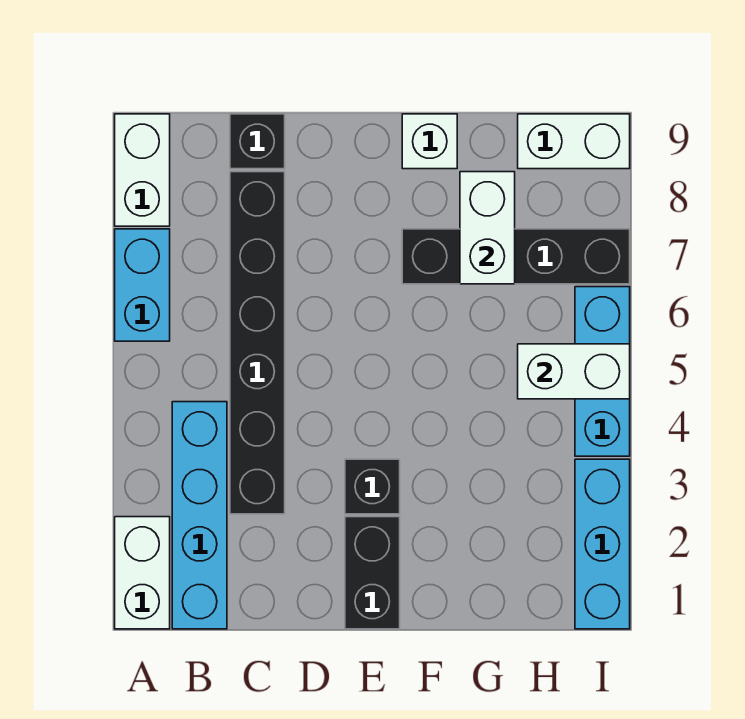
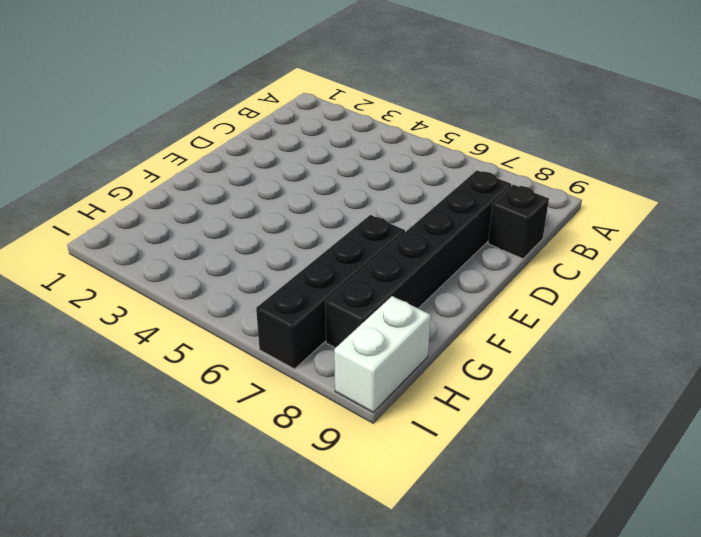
black brick C8:H8 level 1 -> black brick C3:C8 level 1
none -> white brick A1:A2 level 1
none -> cyan brick A6:A7 level 1
none -> white brick A8:A9 level 1

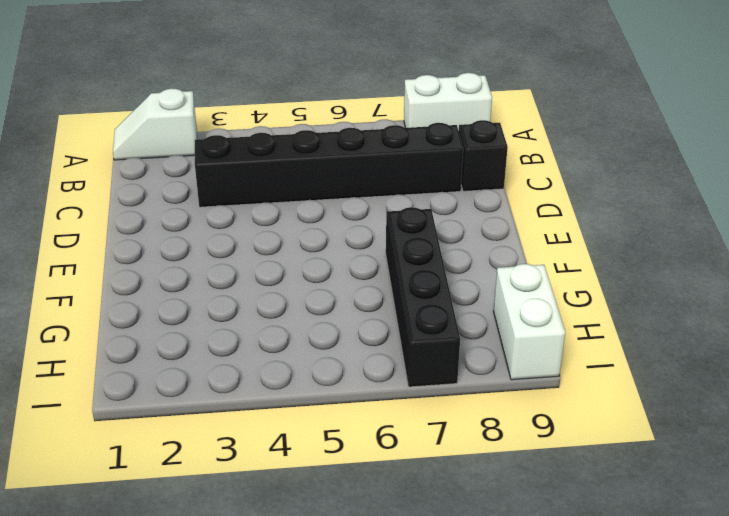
white slope A1:A2 level 1 top 2 -> white brick A1:A2 level 1
none -> cyan brick A6:A7 level 1
none -> cyan brick B1:B4 level 1
none -> black brick E1:E2 level 1

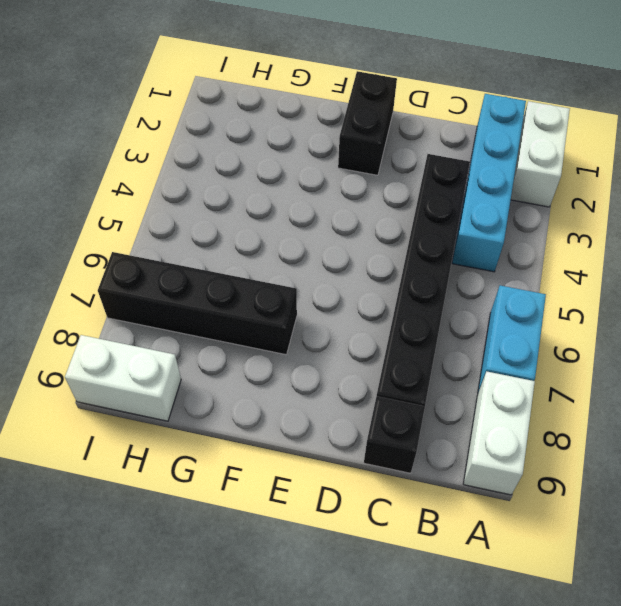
none -> black brick E3 level 1
none -> white brick F9 level 1
none -> cyan brick I1:I3 level 1

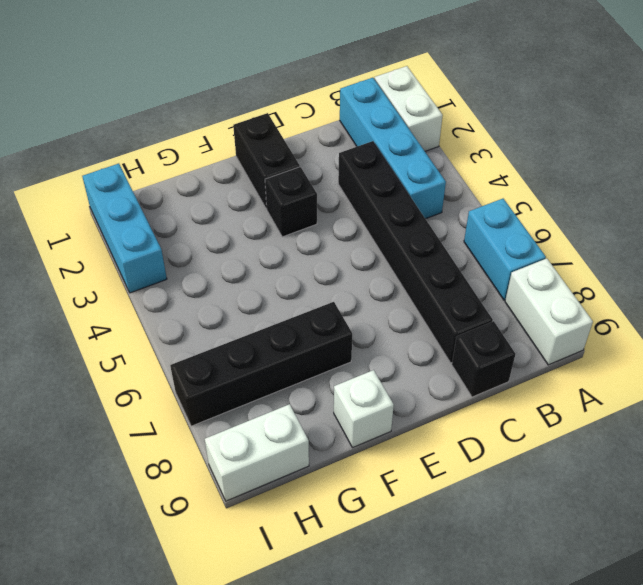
none -> cyan brick I4:I6 level 1
none -> white brick G7:G8 level 2
none -> white brick H5:I5 level 2

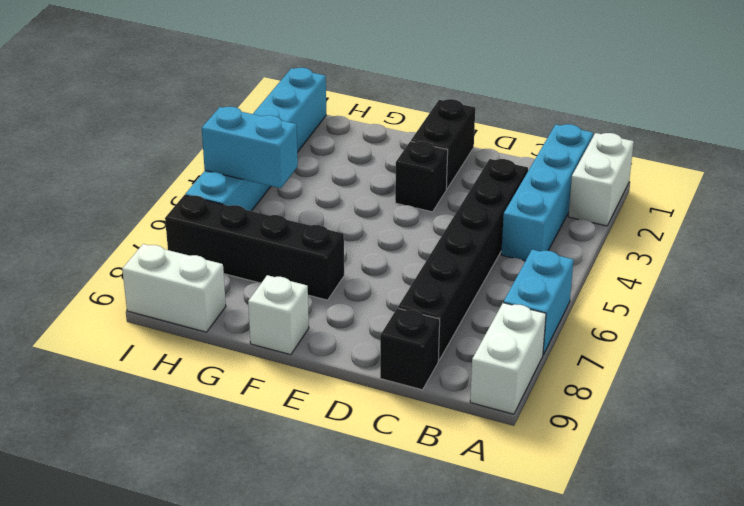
cyan brick H5:I5 level 2 -> white brick H5:I5 level 2
none -> white brick G7:G8 level 2

